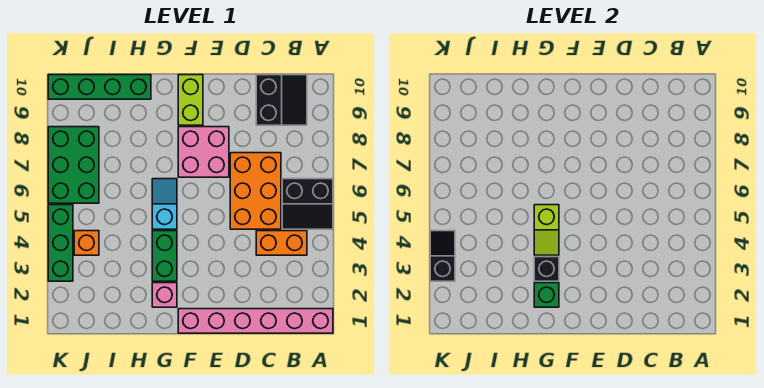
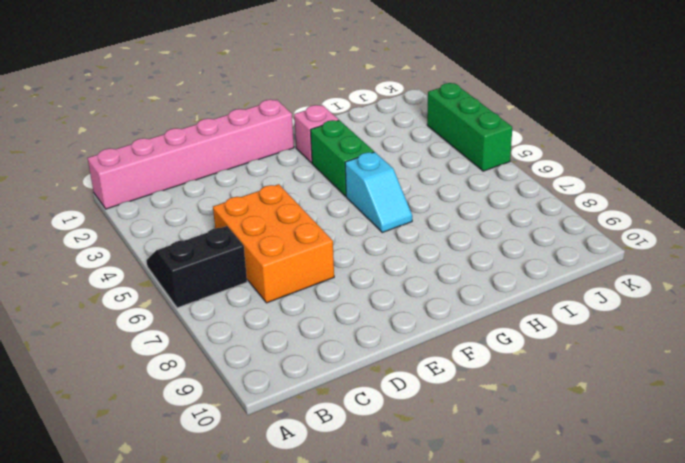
none -> orange brick B4:C4 level 1
none -> black slope B9:C10 level 1 top C
none -> pink brick E7:F8 level 1

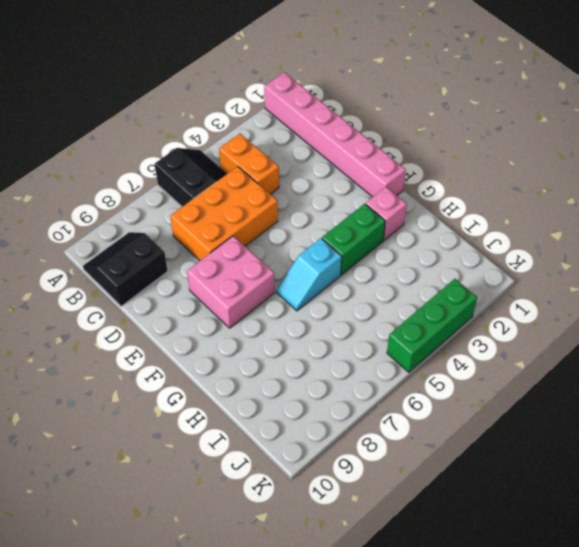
none -> lime brick F9:F10 level 1
none -> green brick H10:K10 level 1
none -> orange brick J4 level 1

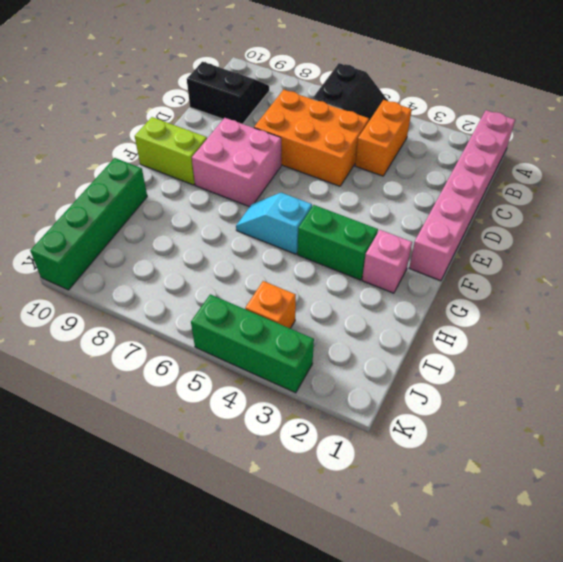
none -> green brick J6:K8 level 1
none -> green brick G2 level 2
none -> black brick G3 level 2

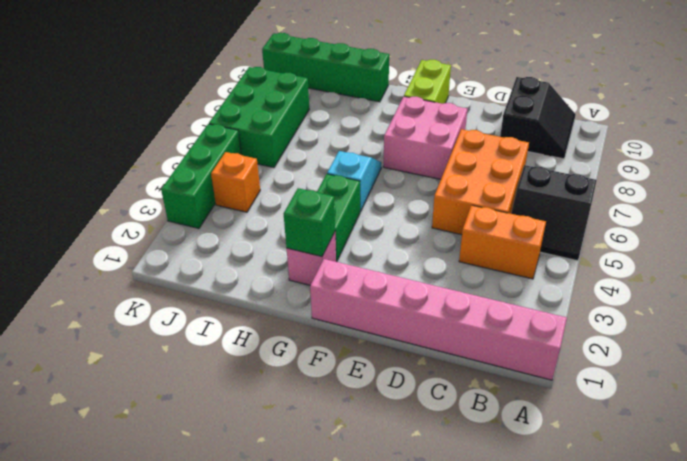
none -> black brick G3 level 2
none -> lime slope G4:G5 level 2 top 5
none -> black slope K3:K4 level 2 top 3

